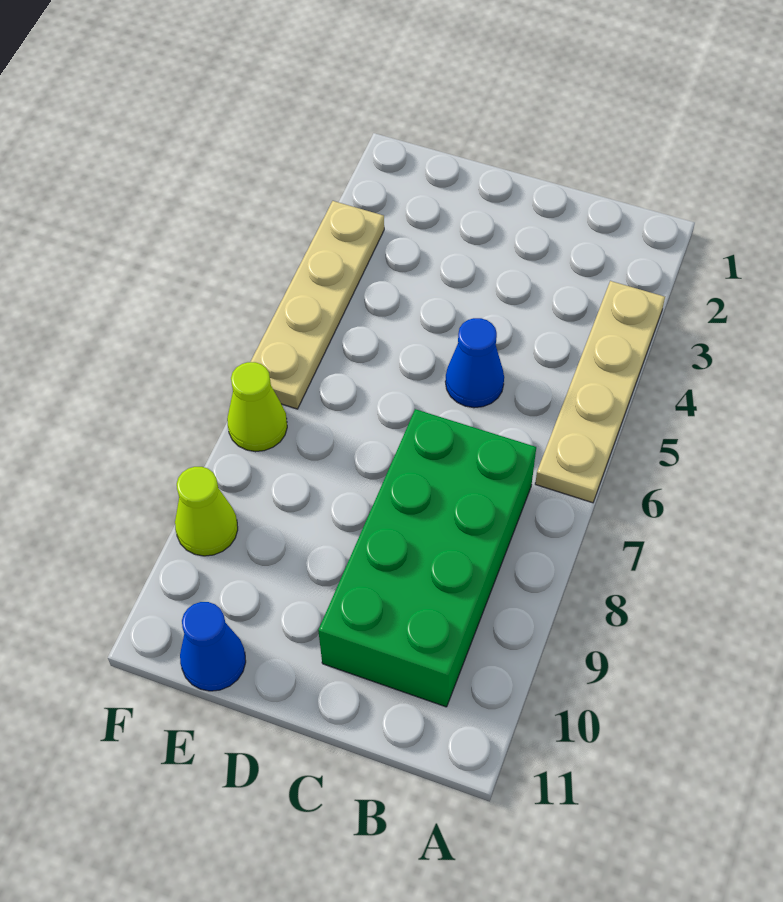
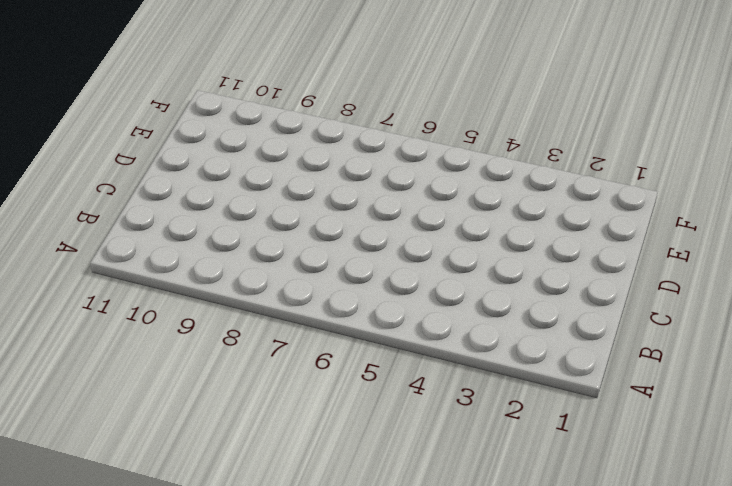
none -> tan plate A3:A6 level 1
none -> green brick B7:C10 level 1

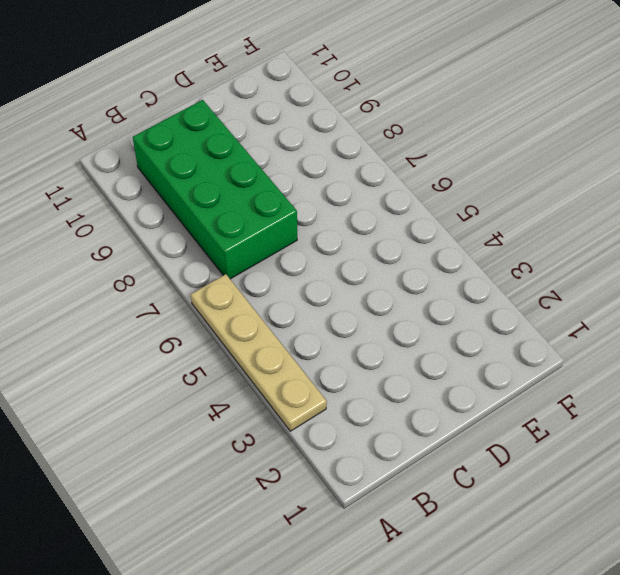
none -> blue cone C5 level 1
none -> blue cone E11 level 1

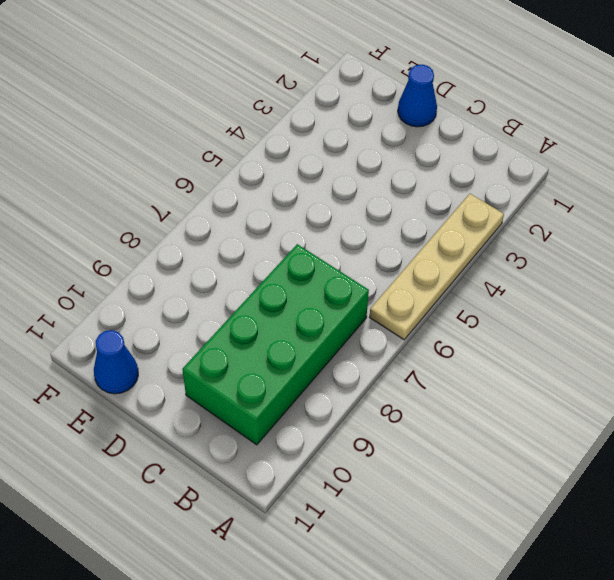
blue cone D1 level 1 -> blue cone C5 level 1
none -> tan plate F3:F6 level 1
none -> lime cone F7 level 1

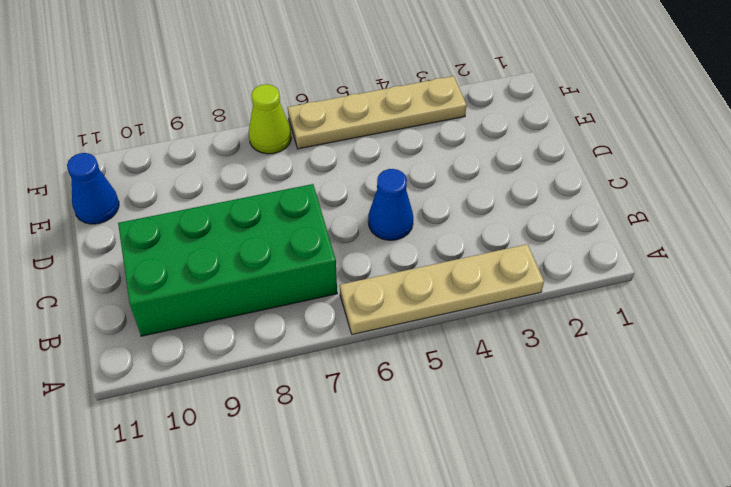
none -> lime cone F9 level 1

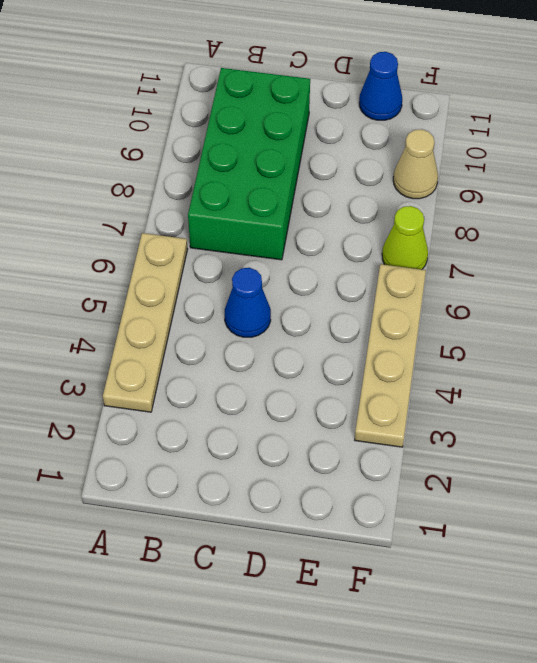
tan cone F9 level 1 -> lime cone F9 level 1

